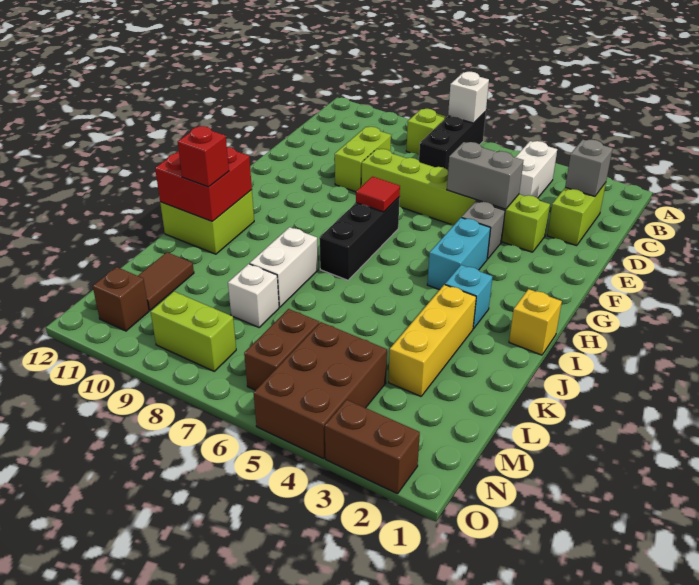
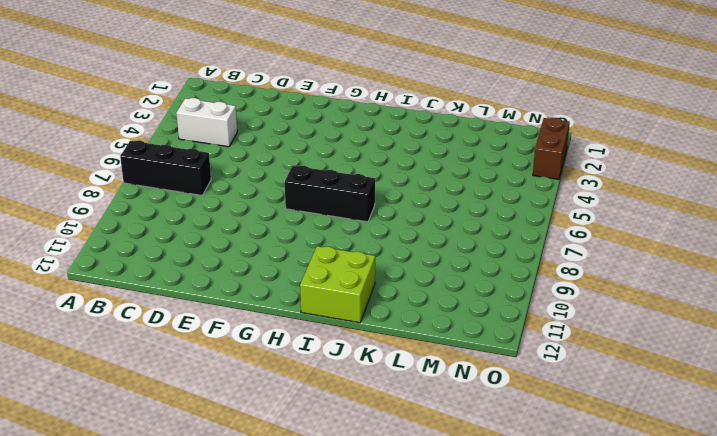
none -> lime brick B8 level 1
none -> lime brick C2:D2 level 1
none -> lime brick D9:E9 level 1

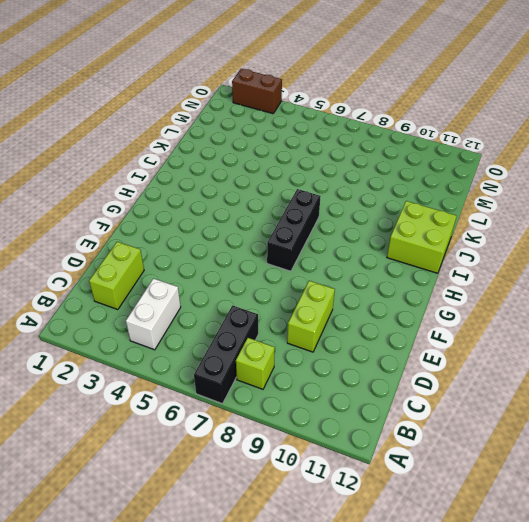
none -> lime brick E3:E8 level 1
none -> grey brick F4 level 1
none -> cyan brick G4:H4 level 1

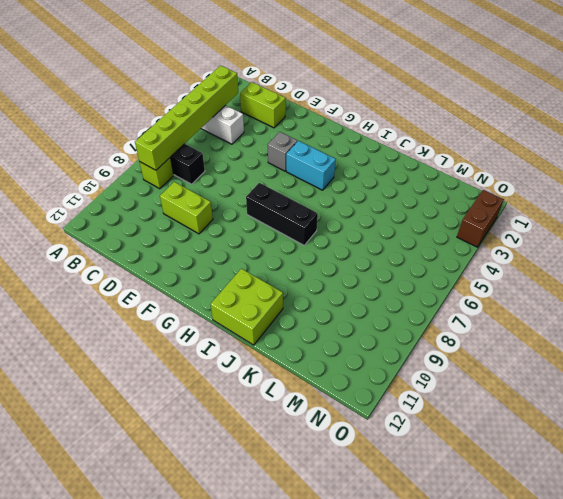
lime brick B3:B8 level 2 -> lime brick E3:E8 level 1
none -> yellow brick I1 level 1
none -> cyan brick I3 level 1
none -> yellow brick J3:L3 level 1

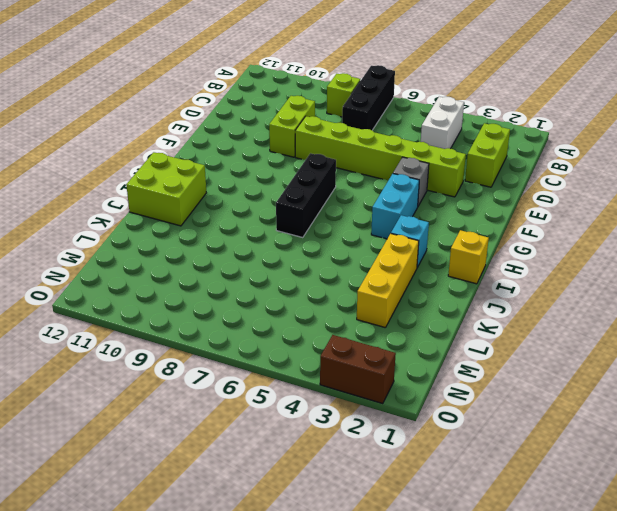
none -> white brick J8:K8 level 1
none -> white brick L8 level 1
none -> brown tile L11:M11 level 1

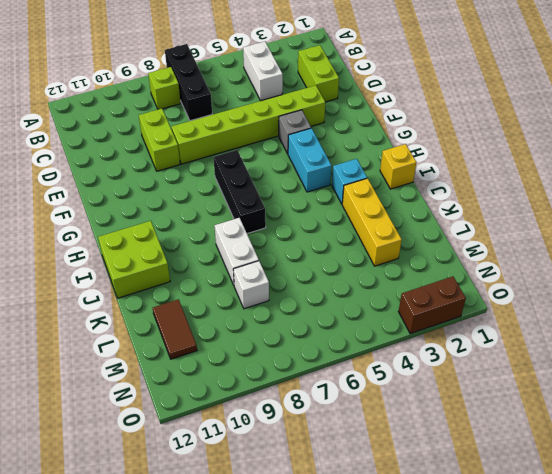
none -> brown brick M4:O5 level 1
none -> brown brick M6:N6 level 1
none -> lime brick N8:N9 level 1

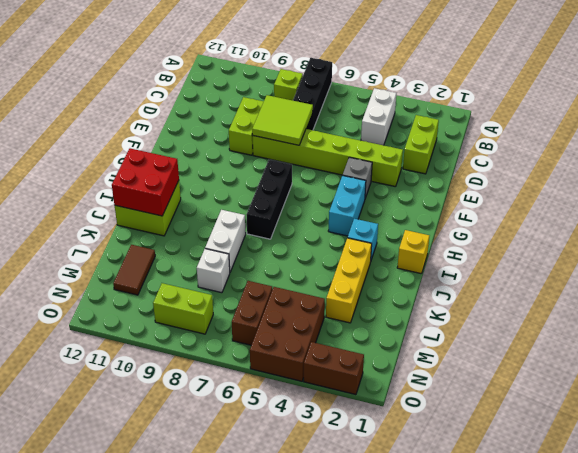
lime tile D7:E8 level 2 -> none
none -> brown brick N11 level 1
none -> white brick A7 level 2
none -> grey brick C2 level 2

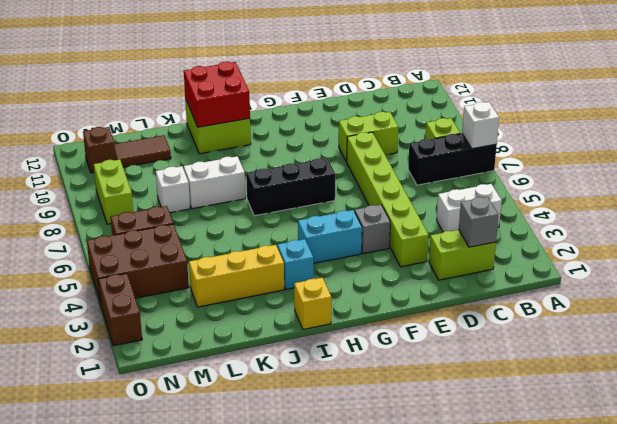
none -> grey brick E4:E5 level 2
none -> red tile G7 level 2
none -> red brick J11 level 3

